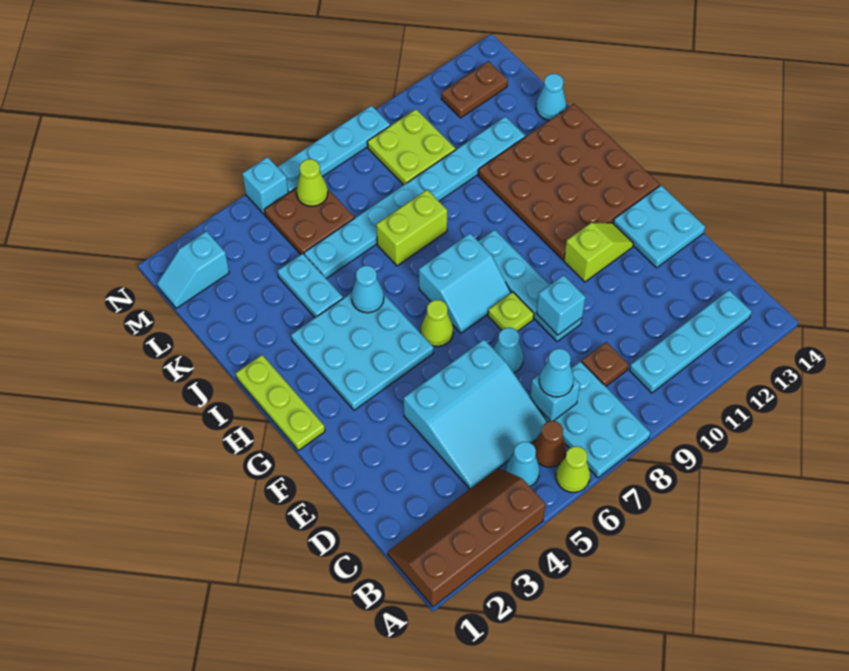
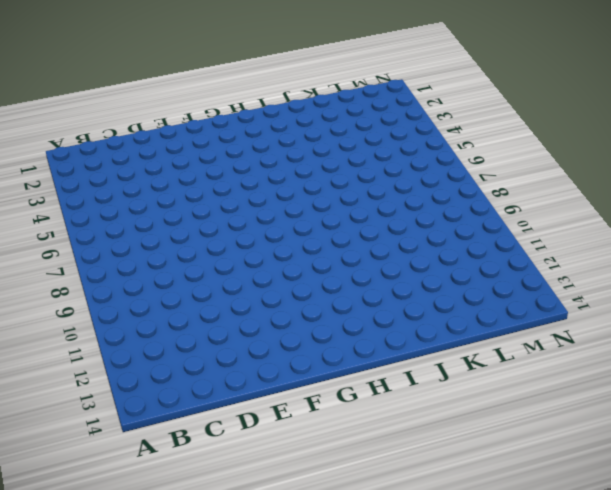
none -> brown slope A1:B4 level 1 top A
none -> lime cone A6 level 1
none -> cyan plate A7:C8 level 1
none -> cyan cone B5 level 1

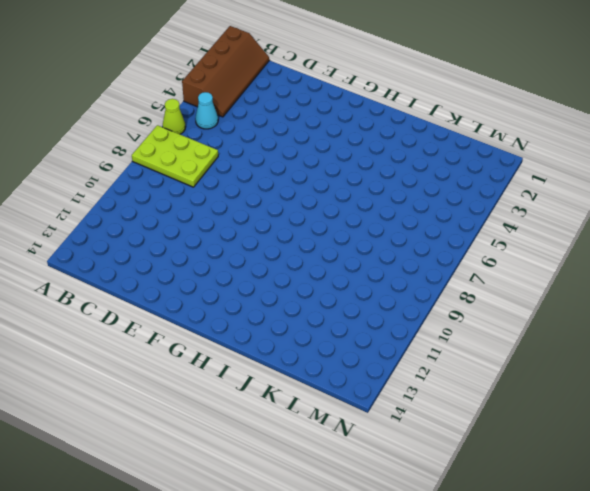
lime plate A7:C8 level 1 -> cyan plate A7:C8 level 1
none -> brown cone B6 level 1
none -> cyan plate B10:B13 level 1
none -> cyan slope C4:E6 level 1 top E
none -> brown plate C9 level 1

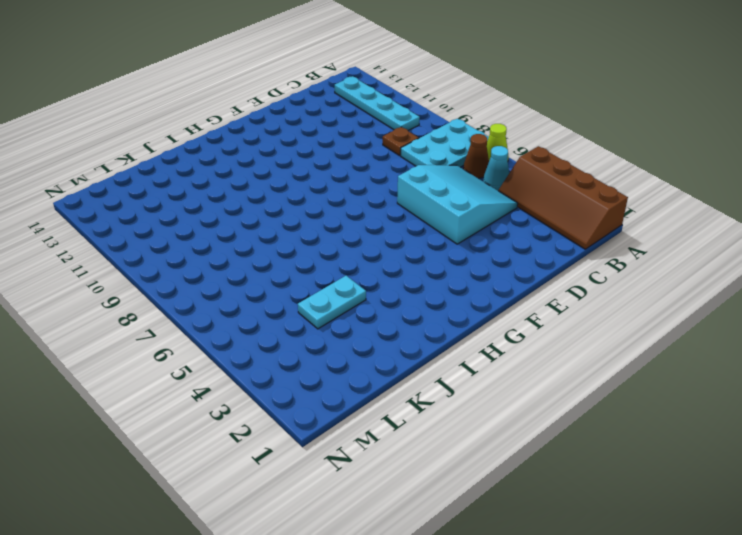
none -> cyan cone E7 level 1
none -> cyan plate E9:H9 level 1
none -> cyan plate E13:F14 level 1
none -> lime plate F8 level 1

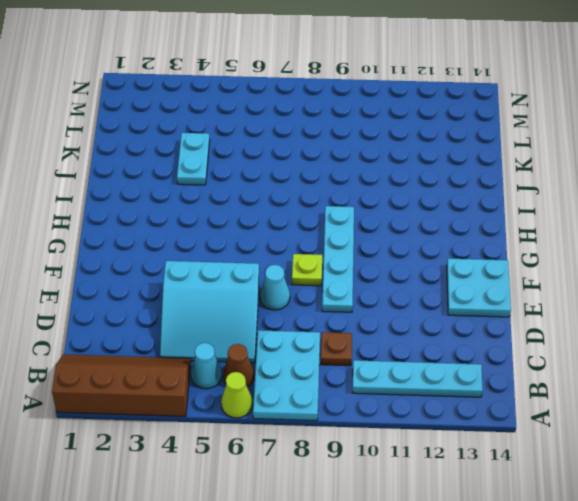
none -> lime slope F11:F12 level 1 top 11
none -> lime plate G1:I1 level 1
none -> cyan plate G3:I5 level 1
none -> lime cone G6 level 1

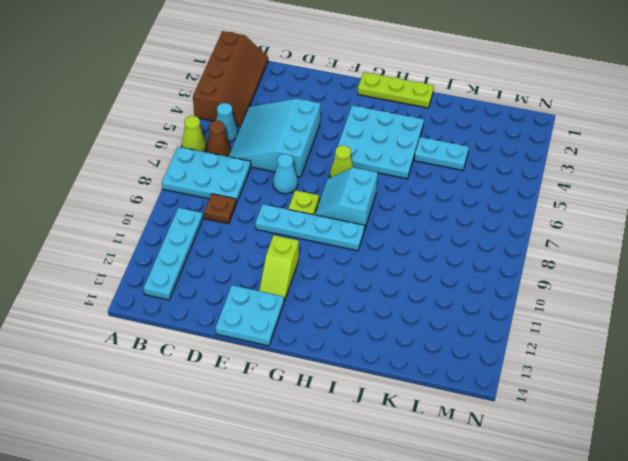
none -> brown plate G11:J14 level 1
none -> lime brick J7:J8 level 1
none -> cyan plate K5:K12 level 1
none -> cyan cone K14 level 1

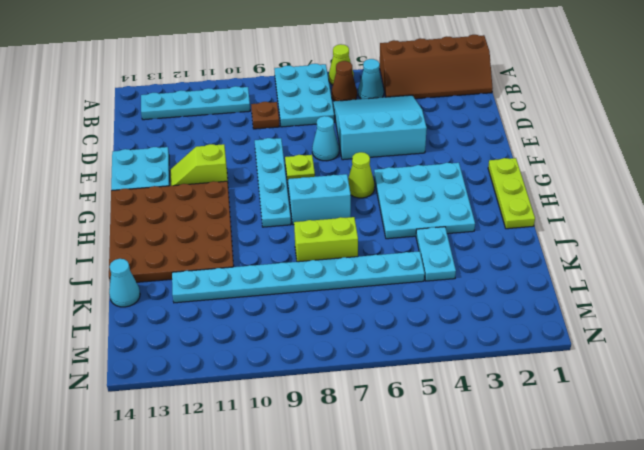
none -> brown plate L5:M6 level 1
none -> lime plate L9:M10 level 1
none -> cyan slope M1:M2 level 1 top 2
none -> brown plate M12:M13 level 1

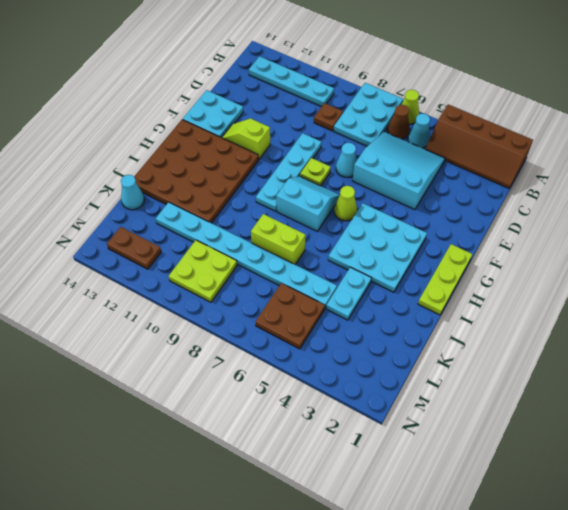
none -> cyan slope M1:M2 level 1 top 2
none -> cyan brick N5 level 1
none -> cyan plate N6:N9 level 1
none -> cyan brick C7 level 2

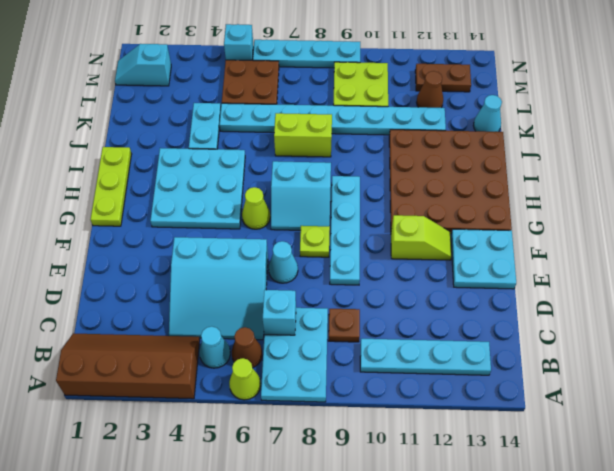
brown cone L12 level 1 -> none
none -> cyan brick E9 level 2
none -> cyan cone I5 level 2
none -> lime cone M6 level 2
none -> cyan cone C7 level 3

